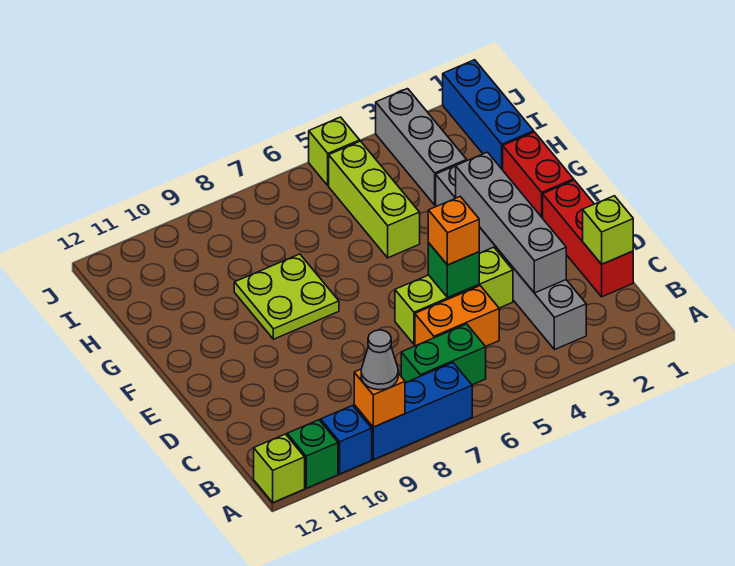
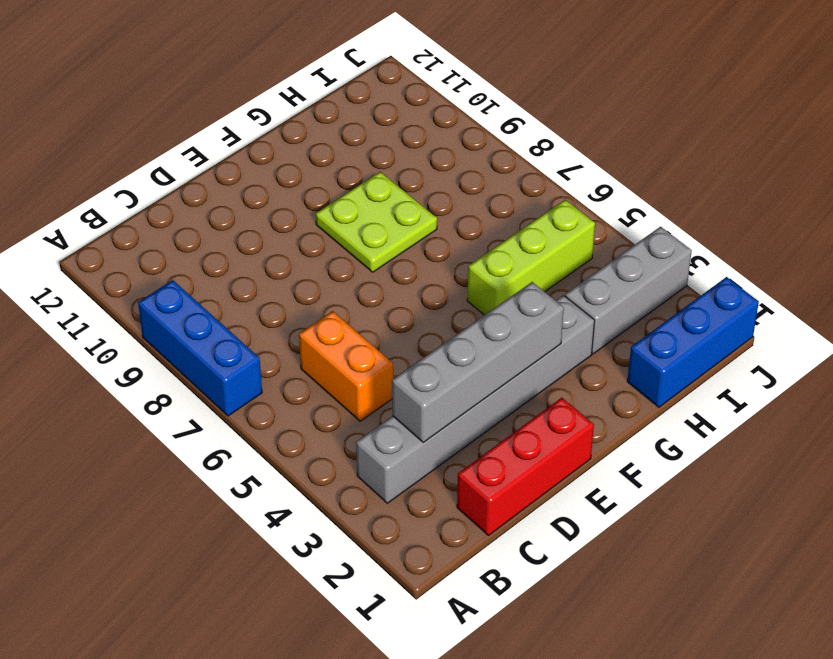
none -> blue brick A10 level 1
none -> green brick A11 level 1
none -> lime brick A12 level 1

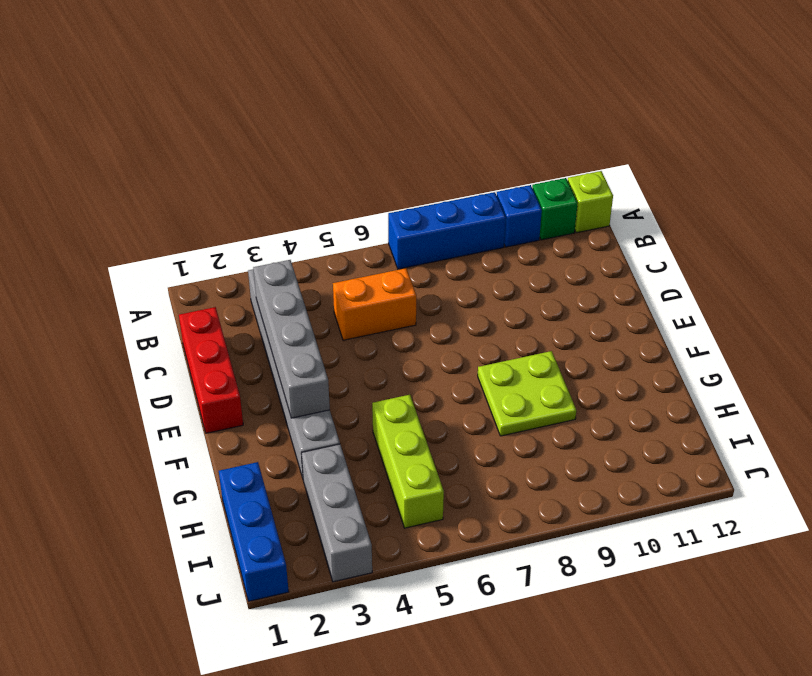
none -> green brick B6:B7 level 1
none -> lime brick D4:D6 level 1
none -> red brick F1:G1 level 1

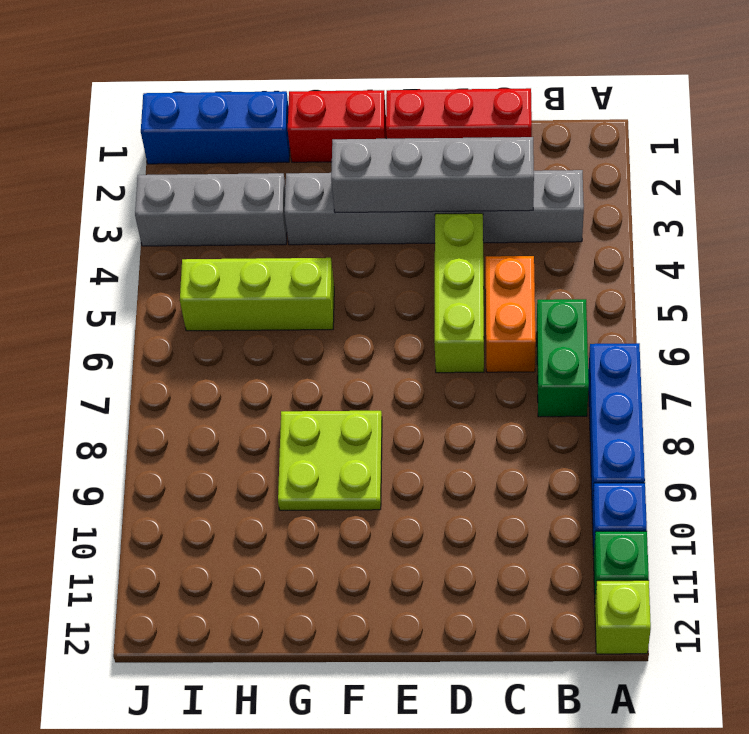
none -> lime brick J5 level 1
none -> orange brick A9 level 2
none -> lime brick C1 level 2

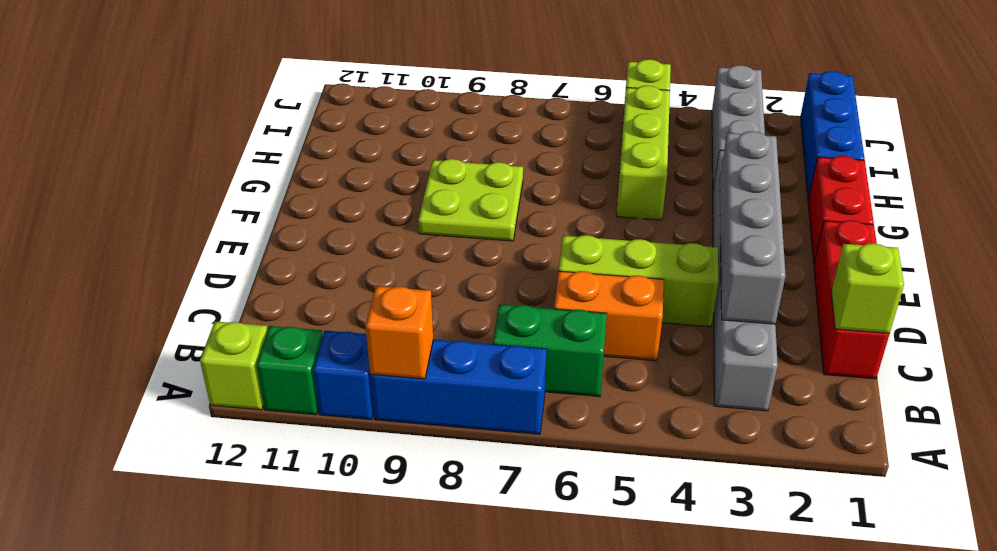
none -> green brick D5 level 2
none -> grey cone A9 level 3
none -> orange brick D5 level 3

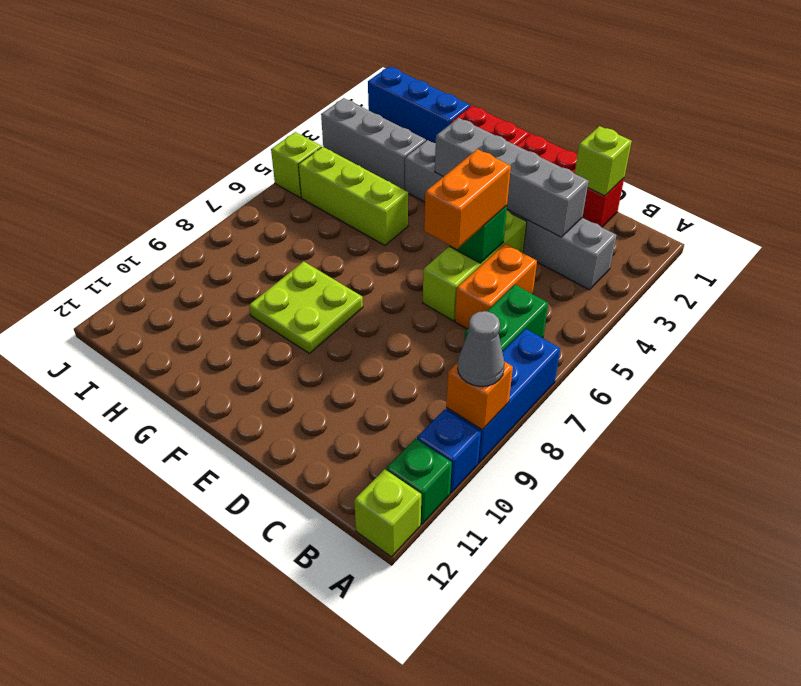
orange brick D5:D6 level 3 -> orange brick D5 level 3

